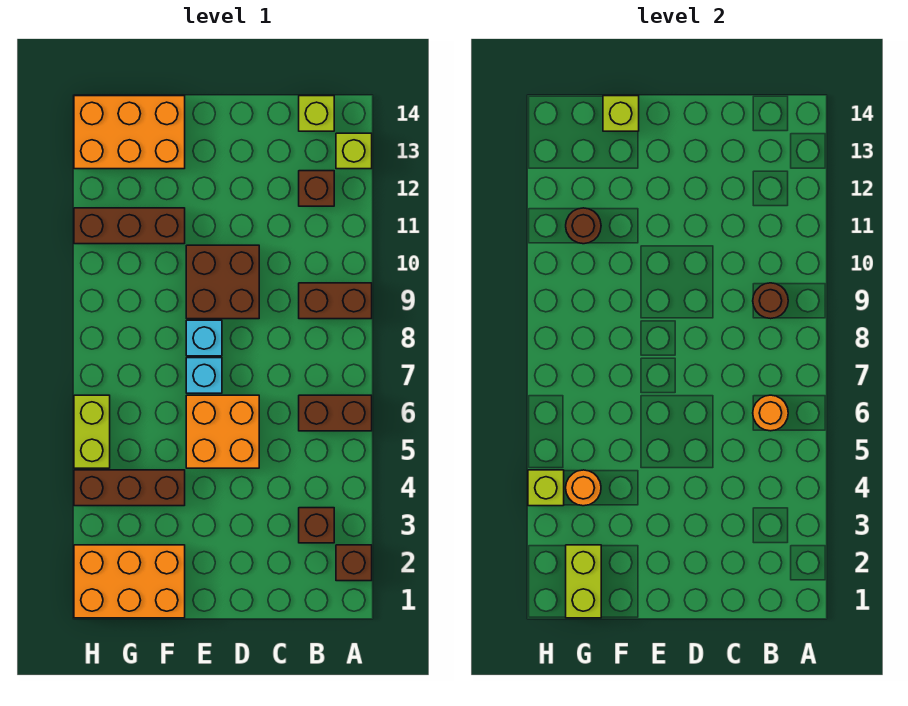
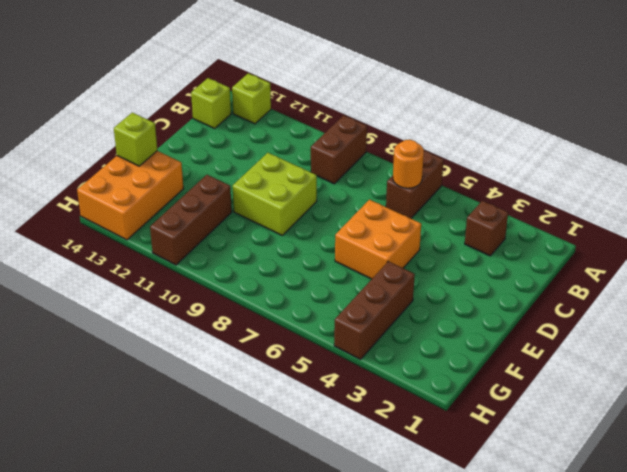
lime brick D9:E10 level 1 -> brown brick D9:E10 level 1
none -> brown brick A2 level 1
none -> brown brick B12 level 1
none -> cyan brick E7 level 1

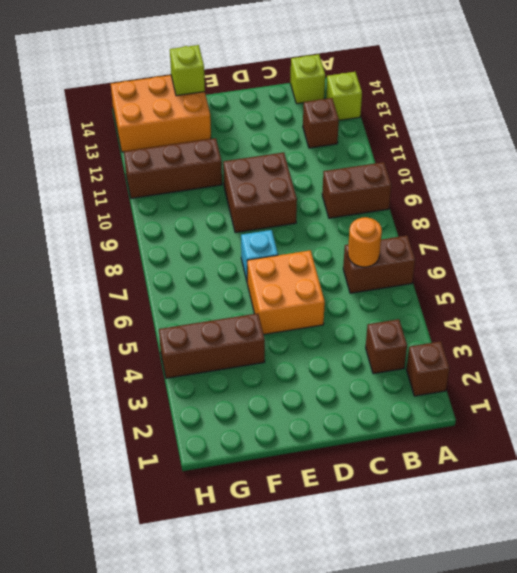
none -> cyan brick E8 level 1
none -> orange brick F1:H2 level 1
none -> lime brick H5:H6 level 1

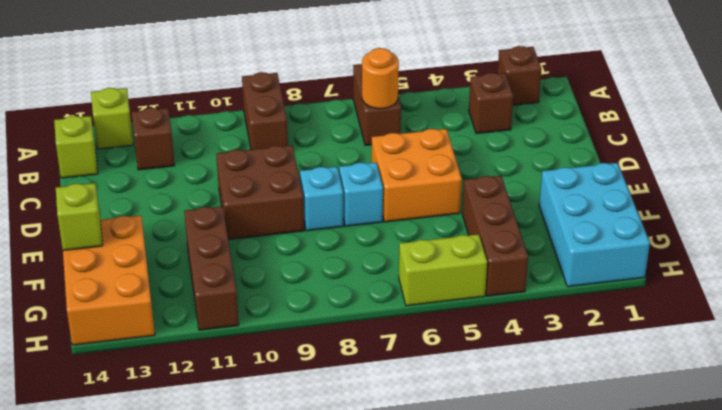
cyan brick F1:H2 level 1 -> orange brick F1:H2 level 1
none -> brown round brick B9 level 2
none -> lime brick G1:G2 level 2
none -> orange round brick G4 level 2

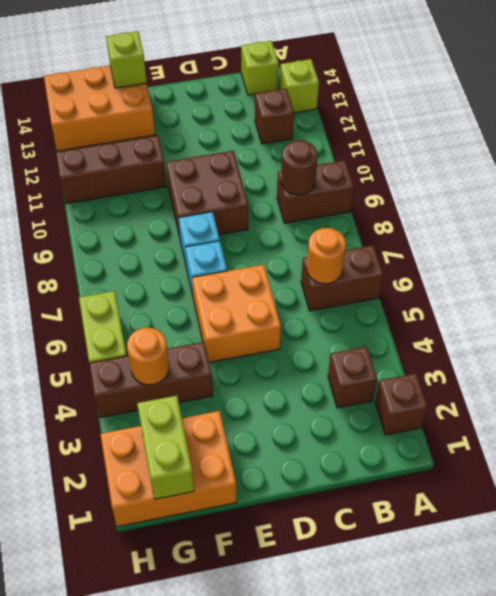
none -> brown round brick G11 level 2
none -> lime brick H4 level 2

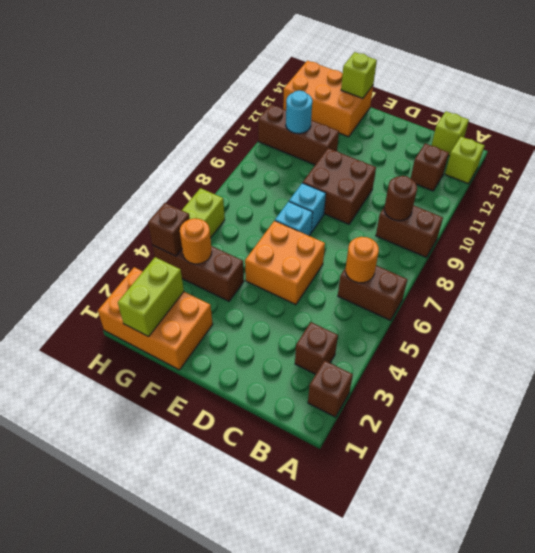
cyan round brick G11 level 2 -> brown round brick G11 level 2
brown brick H4 level 2 -> lime brick H4 level 2

